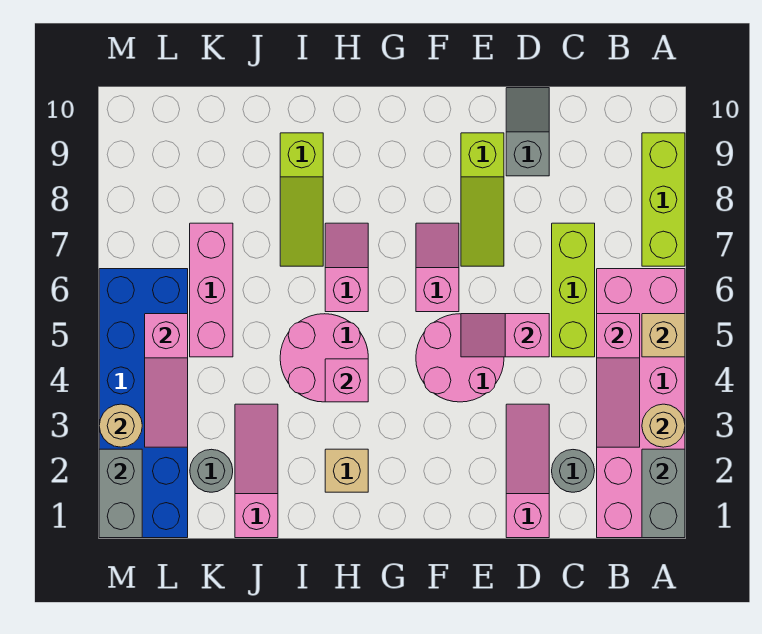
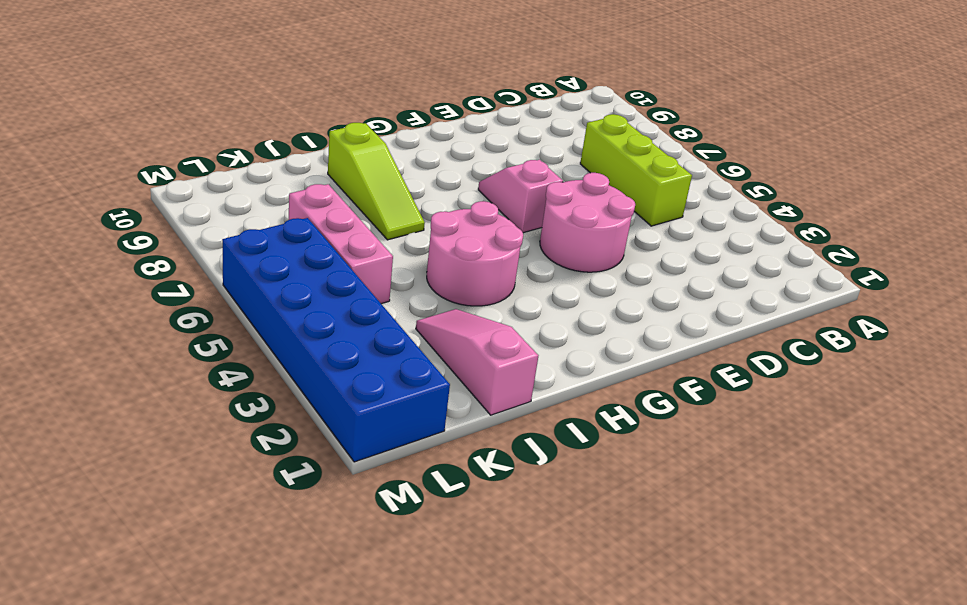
none -> pink brick A1:B6 level 1
none -> lime brick A7:A9 level 1
none -> grey round brick C2 level 1

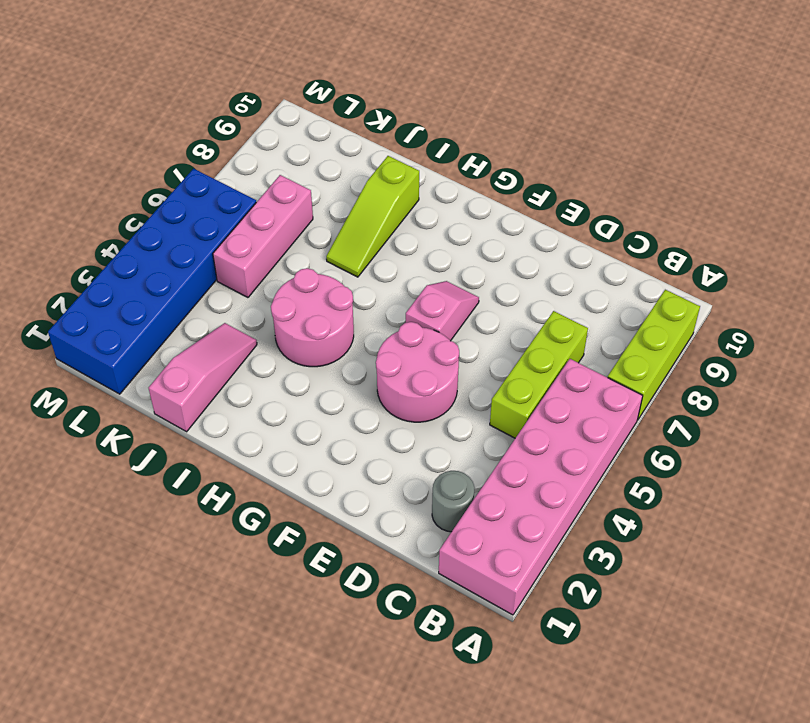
none -> pink slope D1:D3 level 1 top 1
none -> grey slope D9:D10 level 1 top 9
none -> lime slope E7:E9 level 1 top 9

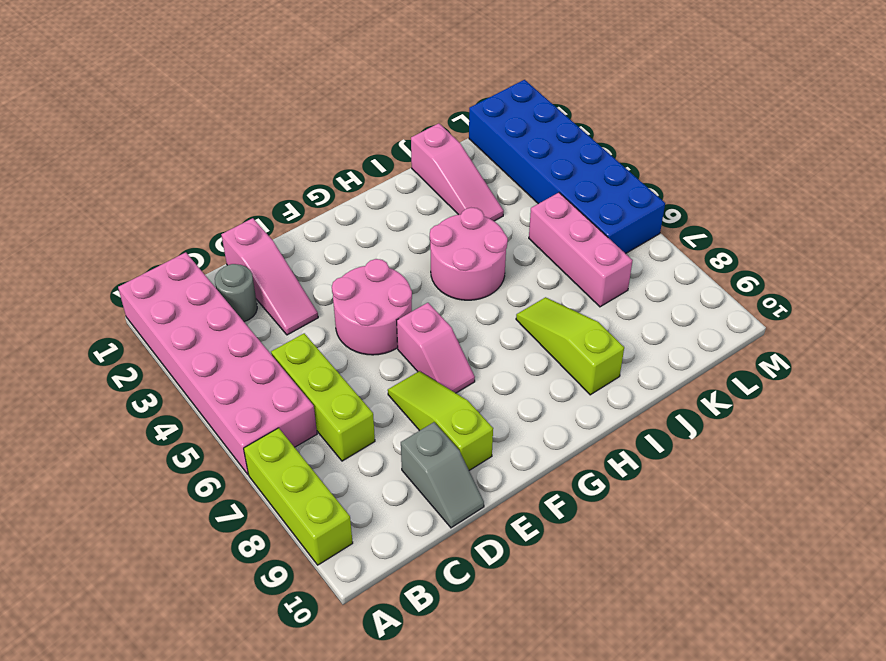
none -> tan brick H2 level 1
none -> pink slope H6:H7 level 1 top 6
none -> grey round brick K2 level 1

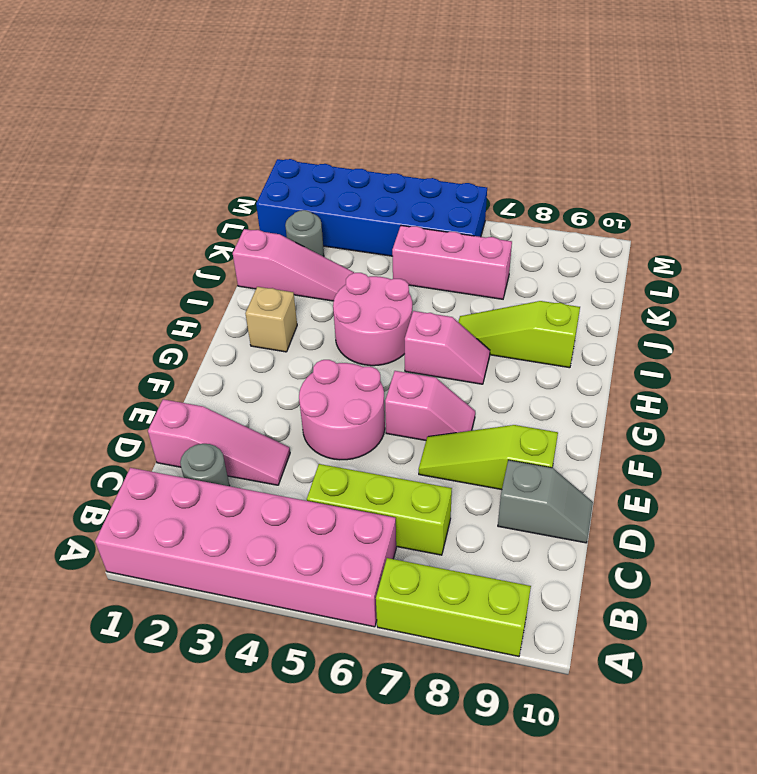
none -> grey brick A1:A2 level 2
none -> tan round brick A3 level 2
none -> tan brick A5 level 2

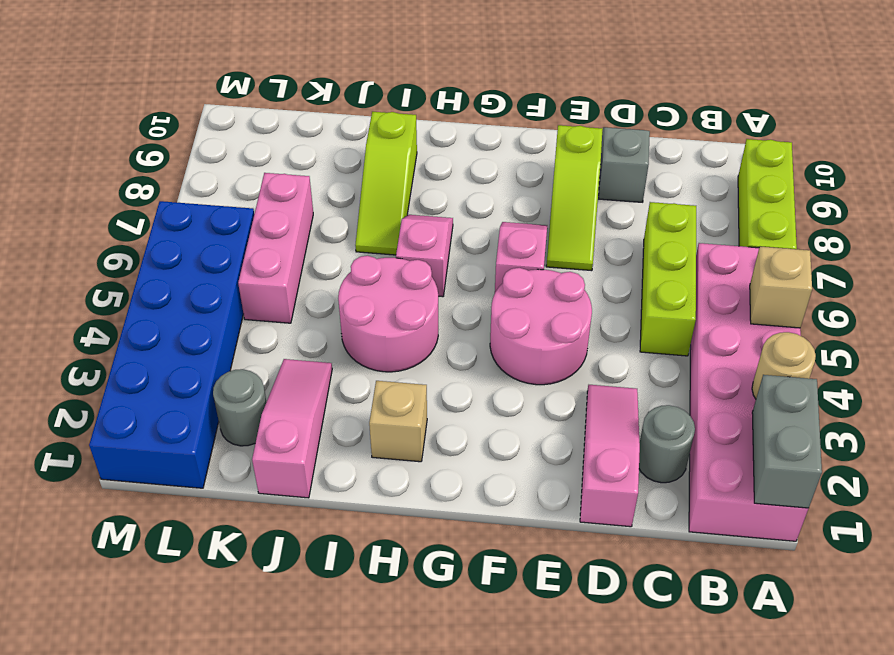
none -> pink slope B3:B5 level 2 top 5
none -> pink slope D5:E5 level 2 top D
none -> pink brick H4 level 2

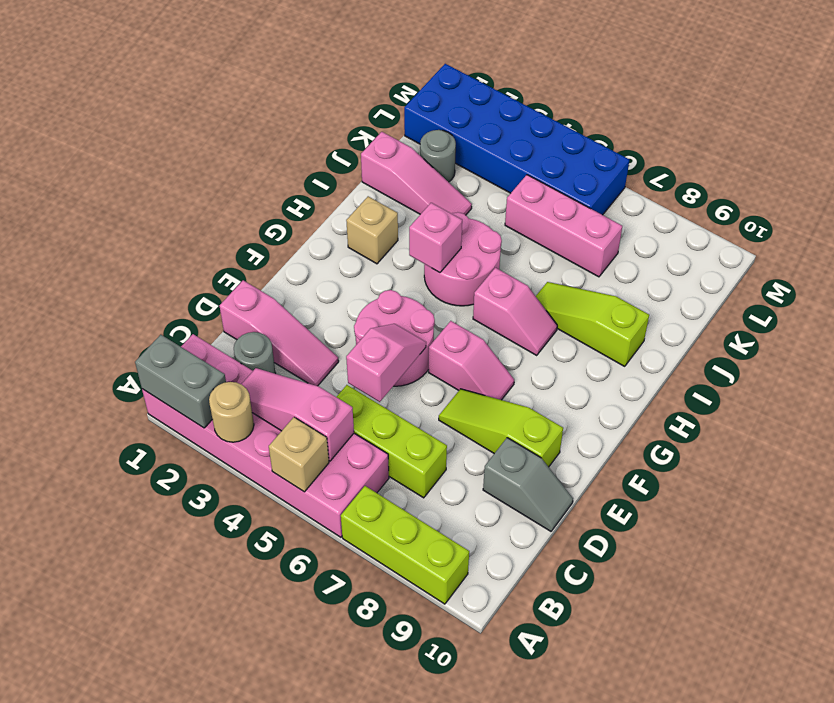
none -> pink slope L3:L5 level 2 top 5
none -> grey brick M1:M2 level 2
none -> tan round brick M3 level 2

